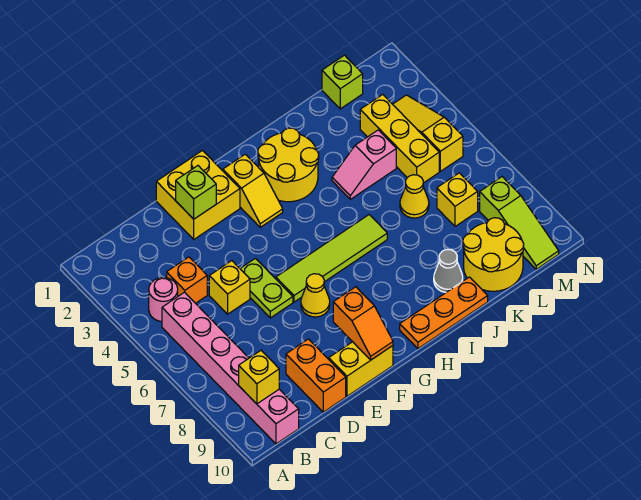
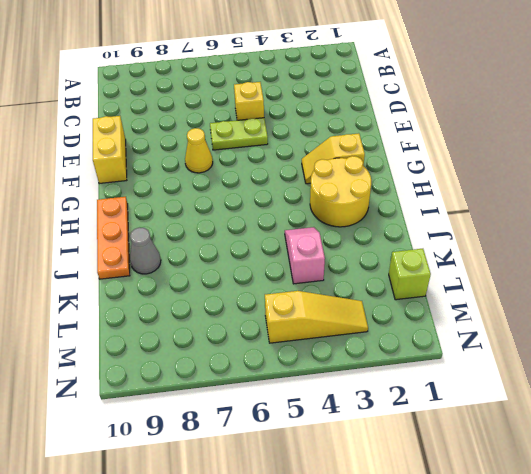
none -> pink round brick B4 level 1
none -> pink brick B5:B10 level 1
none -> orange brick C4 level 1

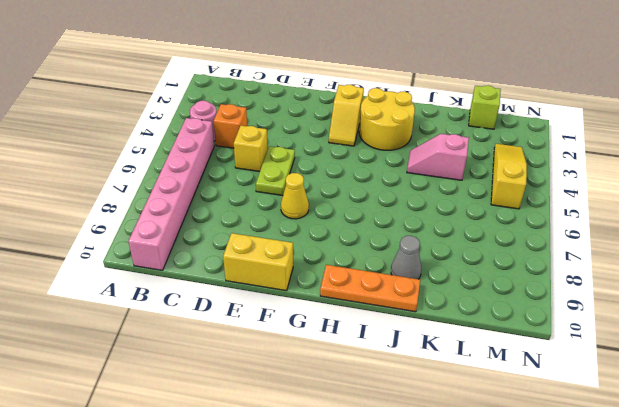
none -> orange brick D9:D10 level 1
none -> yellow brick E1:F2 level 1
none -> lime tile F6:I6 level 1

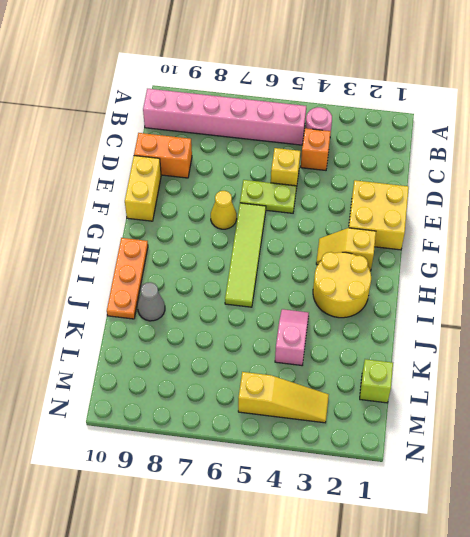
none -> yellow cone K6 level 1
none -> yellow round brick K9:L10 level 1
none -> yellow brick L3:L5 level 1

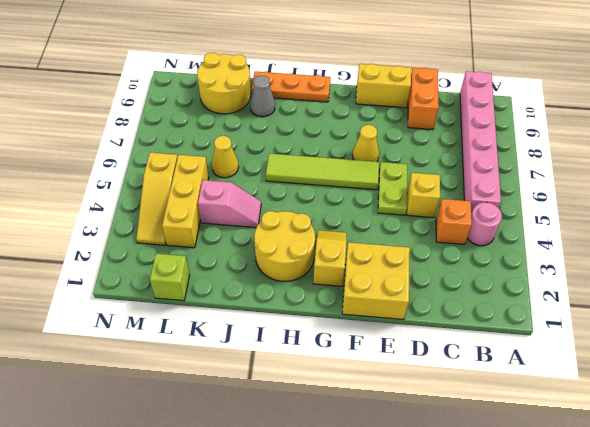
none -> yellow brick L7 level 1
none -> lime slope M8:M10 level 1 top 8
none -> yellow brick B9 level 2

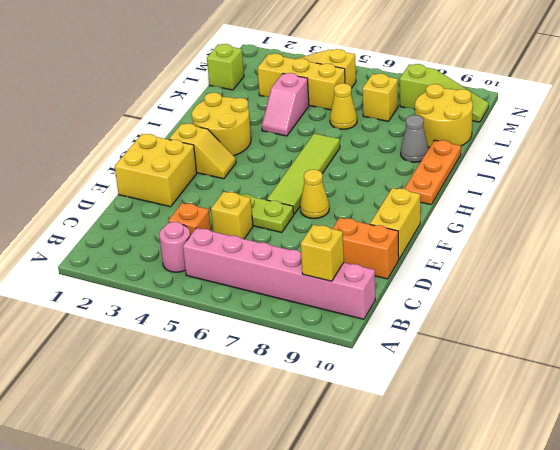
none -> lime brick E2 level 2
none -> orange slope F9:F10 level 2 top 9

